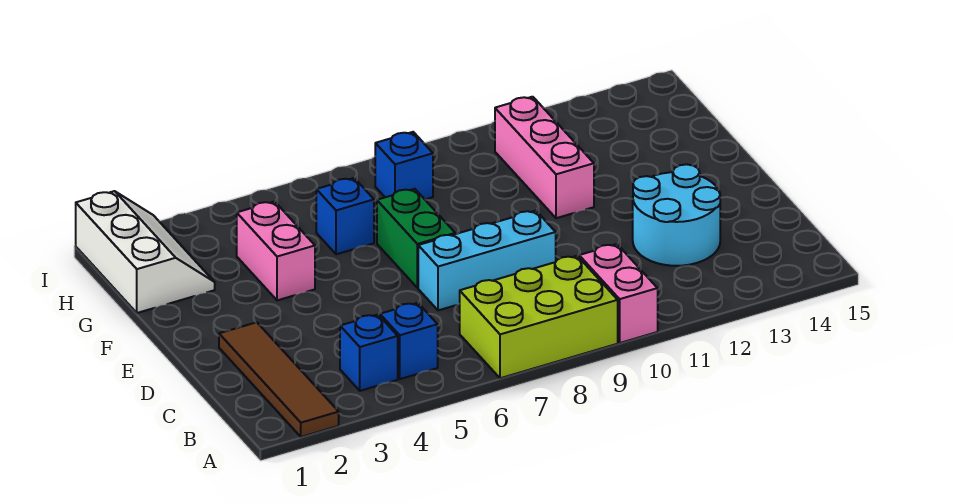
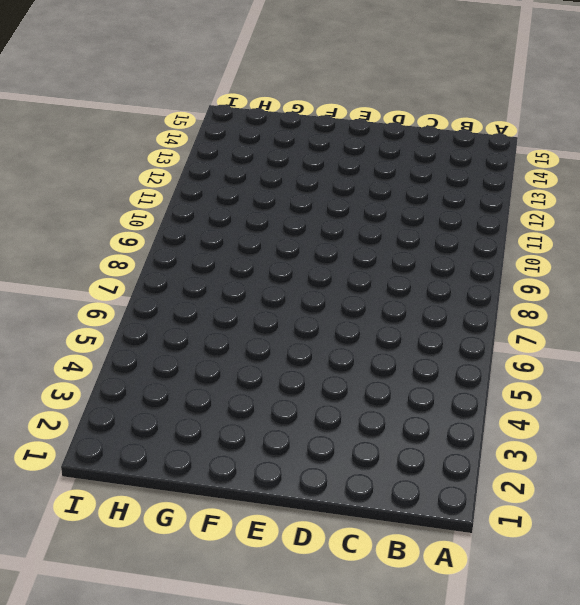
none -> brown tile A2:D2 level 1
none -> lime brick A7:B9 level 1
none -> pink brick A10:B10 level 1

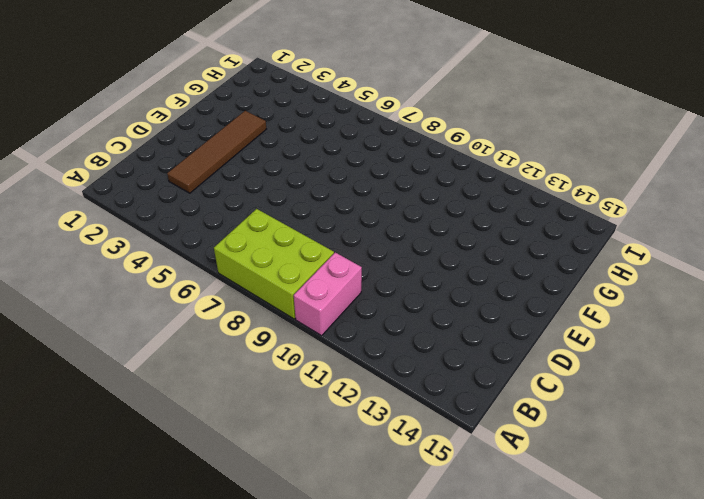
brown tile C3:F3 level 1 -> brown tile A2:D2 level 1
none -> blue brick B4 level 1
none -> blue brick B5 level 1
none -> cyan round brick C12:D13 level 1

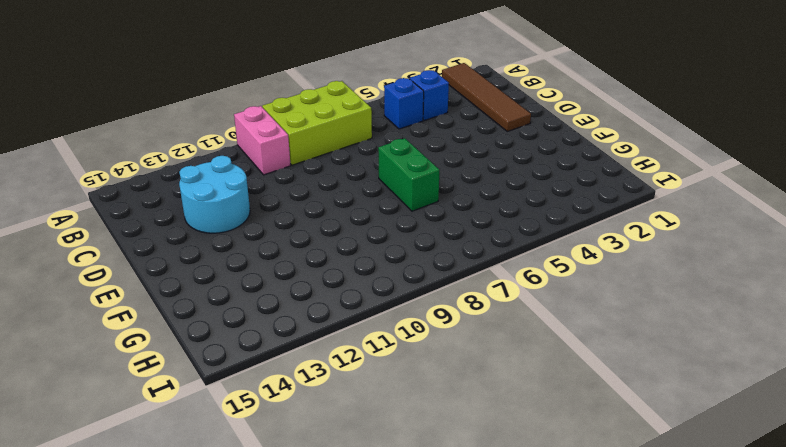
none -> cyan brick D7:D9 level 1
none -> pink brick F4:G4 level 1
none -> pink brick F11:H11 level 1

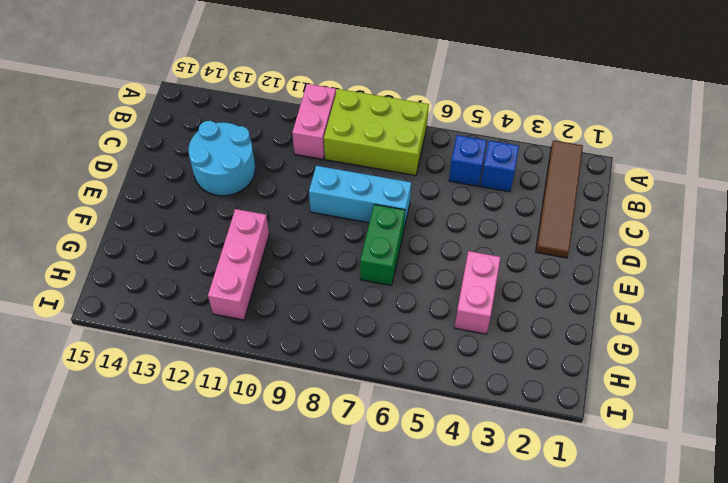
none -> white slope G1:I2 level 1 top 1
none -> blue brick G6 level 1
none -> blue brick H8 level 1

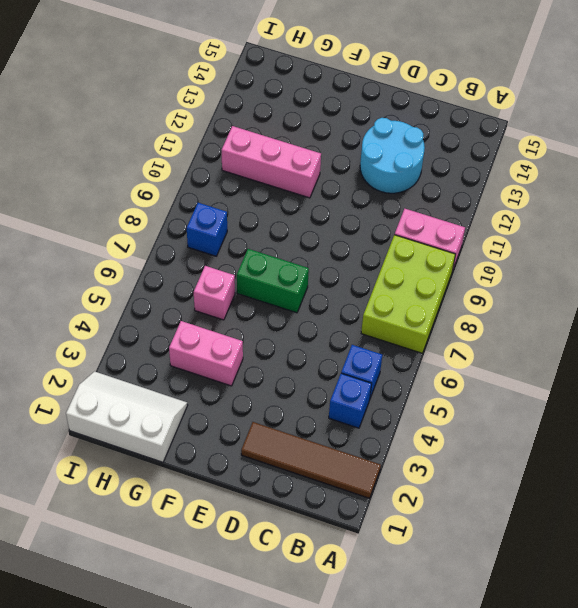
pink brick G6 level 1 -> blue brick G6 level 1
none -> cyan brick D7:D9 level 1

